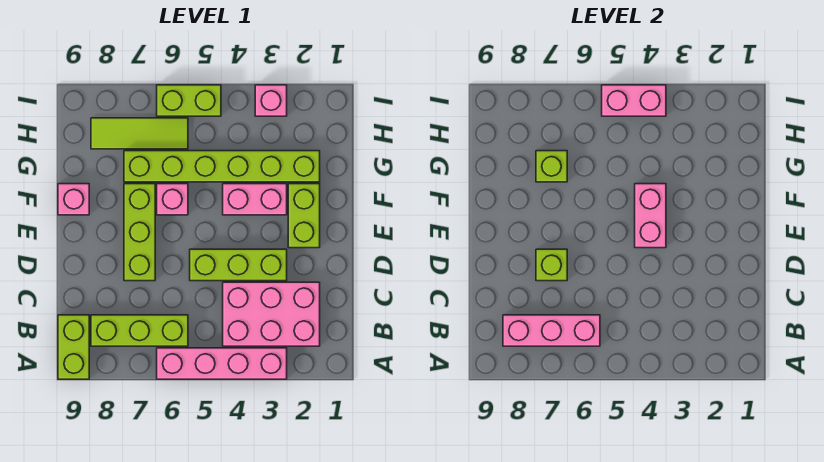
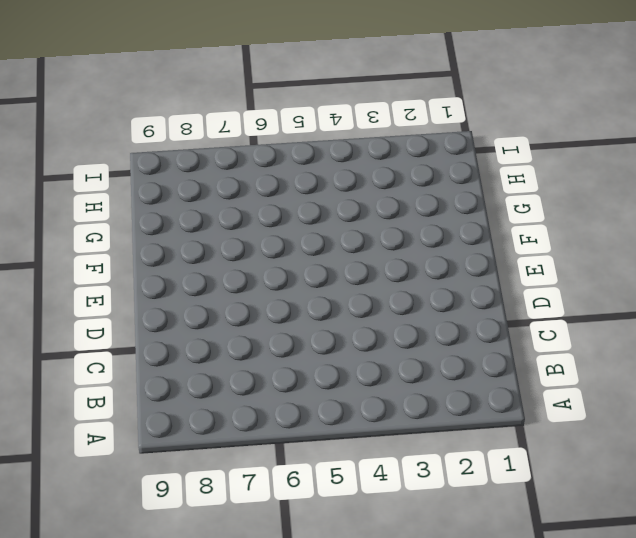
none -> pink brick A3:A6 level 1
none -> lime brick A9:B9 level 1
none -> pink brick B2:C4 level 1

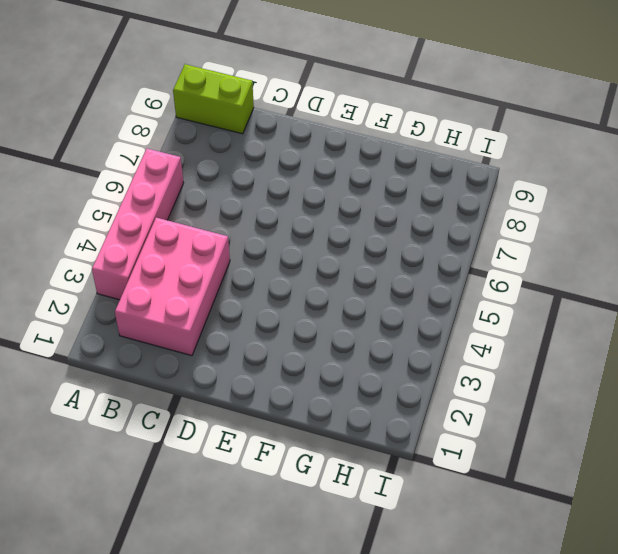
none -> lime brick B6:B8 level 1
none -> lime brick D3:D5 level 1
none -> lime brick D7:F7 level 1

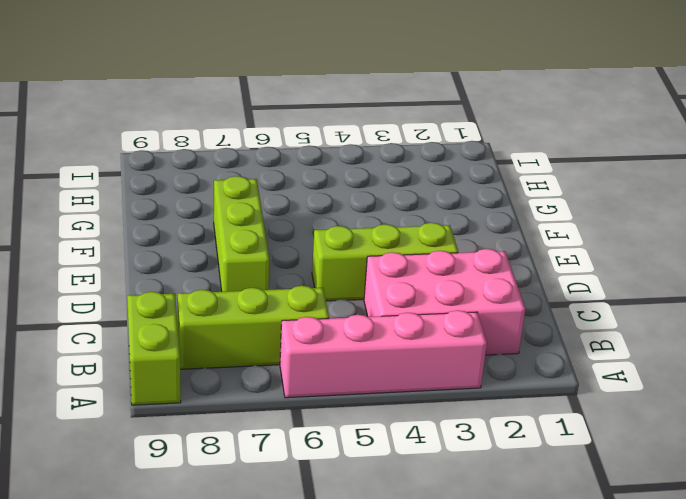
none -> lime brick E2:F2 level 1
none -> pink brick F3:F4 level 1
none -> pink brick F6 level 1

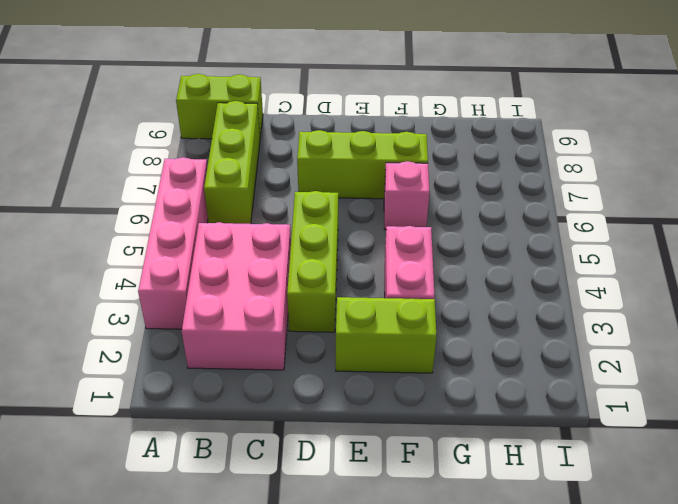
none -> pink brick F9 level 1
none -> lime brick G2:G7 level 1
none -> lime tile H6:H8 level 1

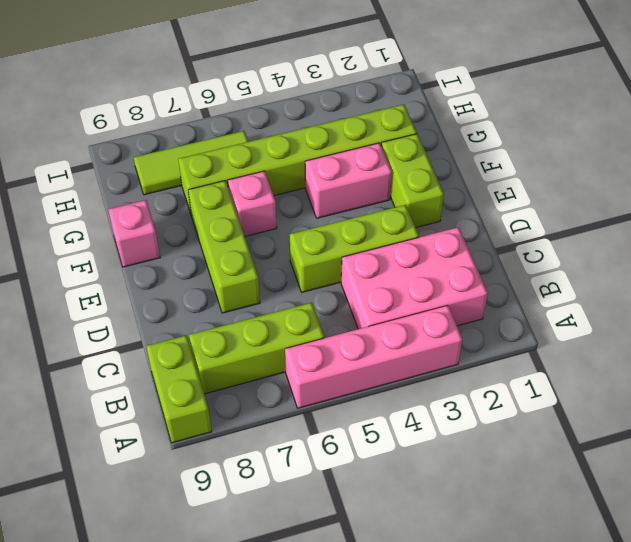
none -> pink brick I3 level 1
none -> lime brick I5:I6 level 1
none -> pink brick B6:B8 level 2

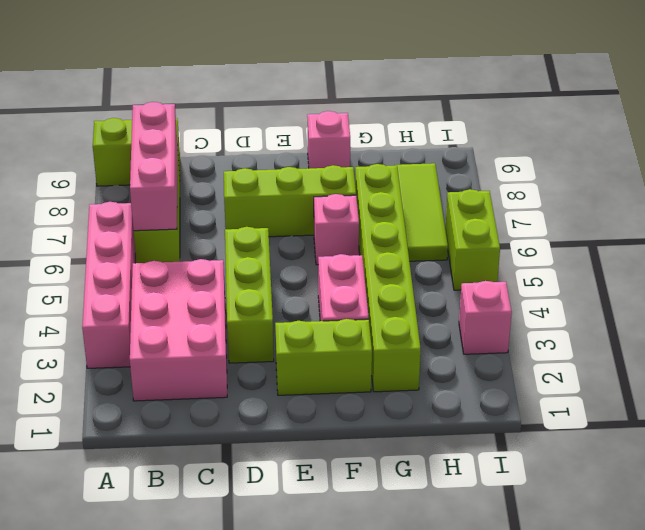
none -> lime brick D7 level 2
none -> pink brick E4:F4 level 2
none -> lime brick G7 level 2

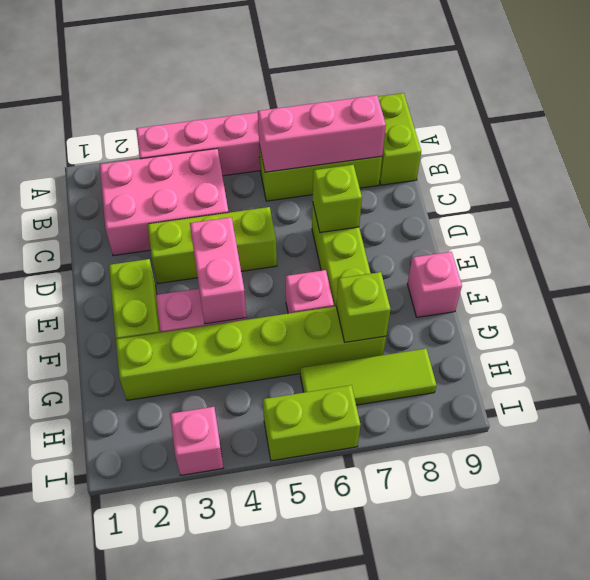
none -> pink brick I4:I5 level 2

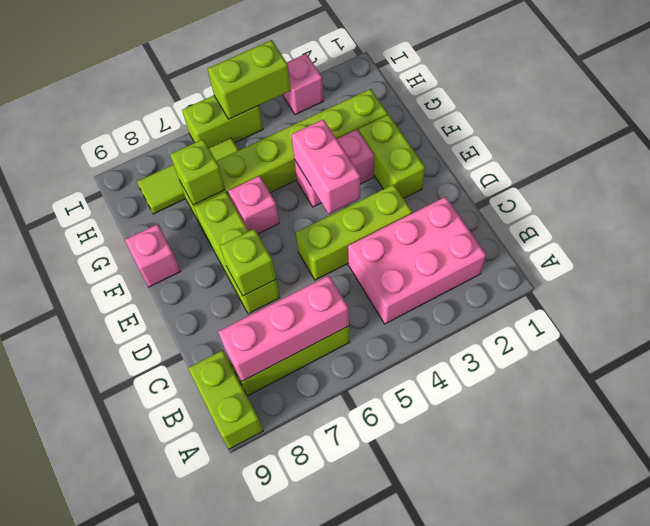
lime brick I4:I5 level 2 -> pink brick I4:I5 level 2
none -> pink brick A3:A6 level 1

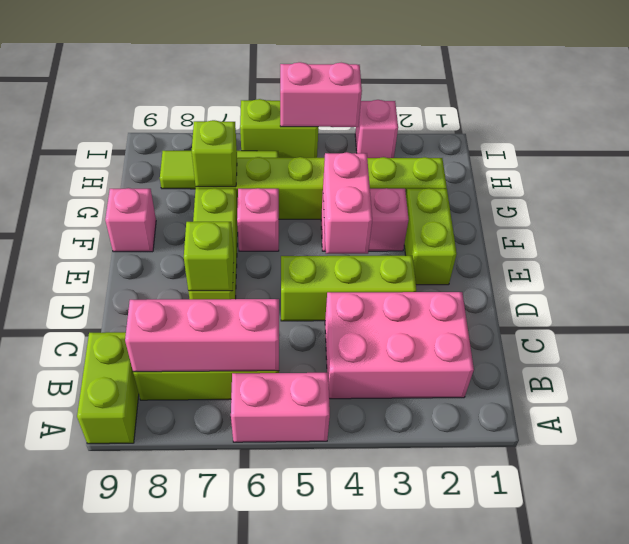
pink brick A5:A6 level 1 -> pink brick A3:A6 level 1

